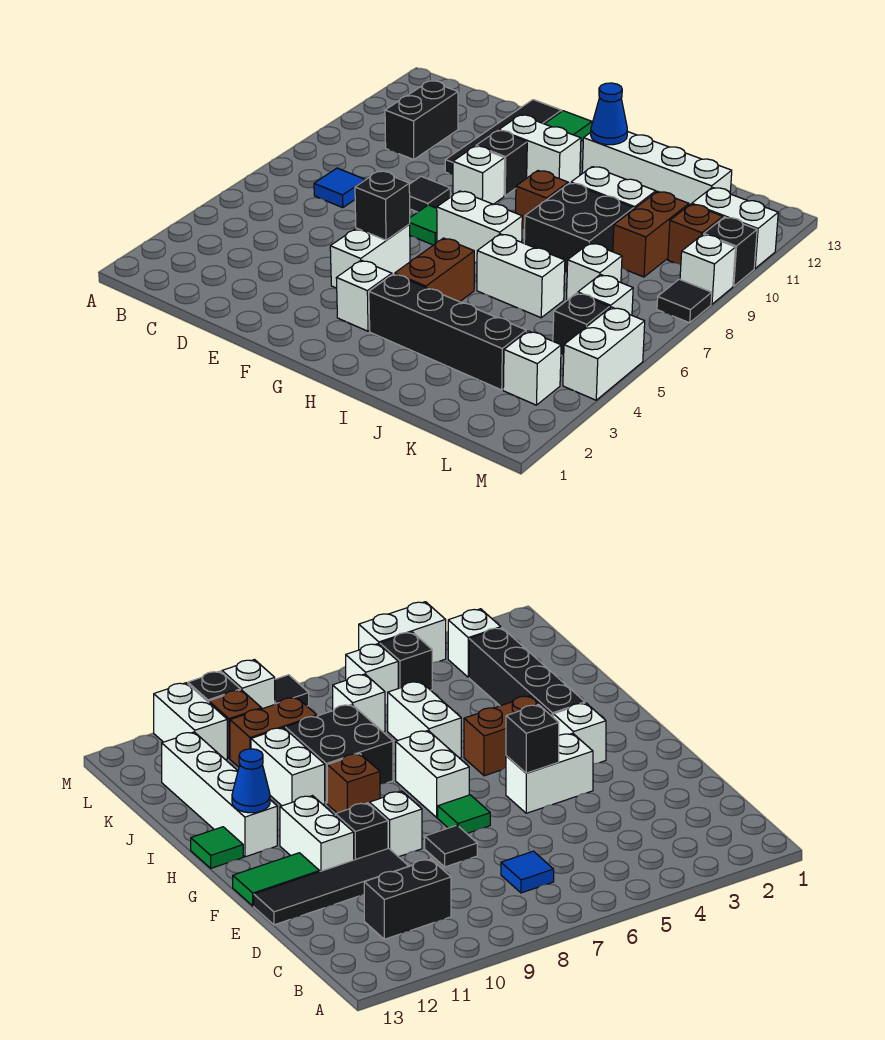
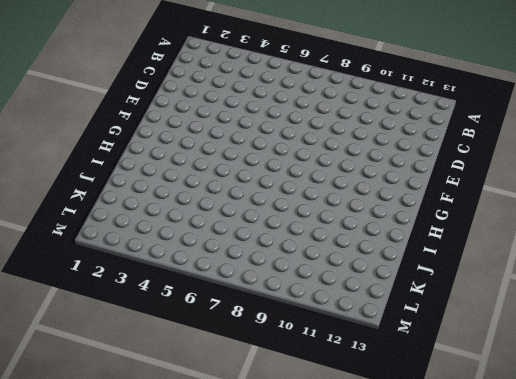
none -> blue tile C7 level 1
none -> black brick C10:C11 level 1
none -> black tile E8 level 1
none -> black tile E10:E13 level 1

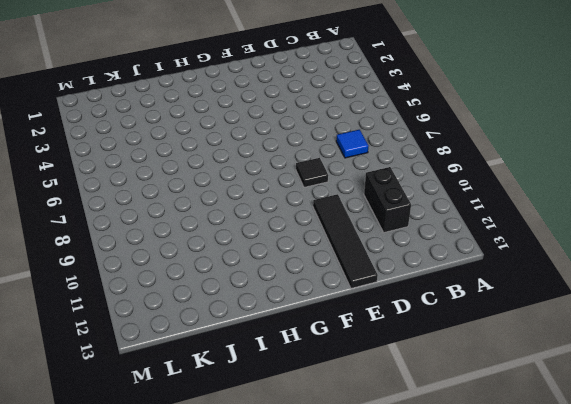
none -> white brick F4:F5 level 1
none -> green tile F7 level 1
none -> white brick F9 level 1
none -> black brick F10 level 1

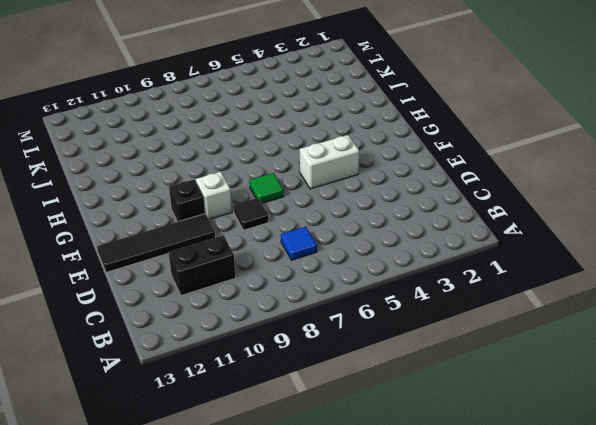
none -> white brick F11:G11 level 1
none -> green tile F12:F13 level 1
none -> white brick G3 level 1
none -> white brick G7:H7 level 1

